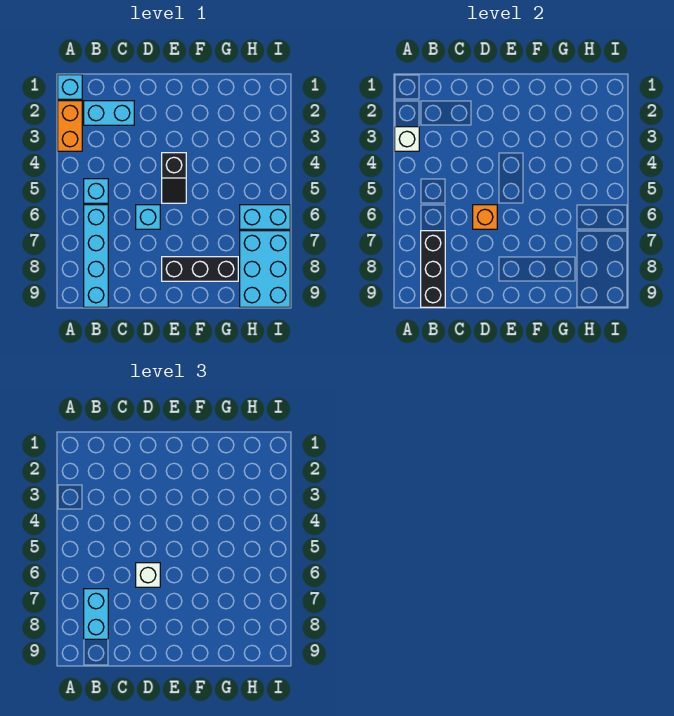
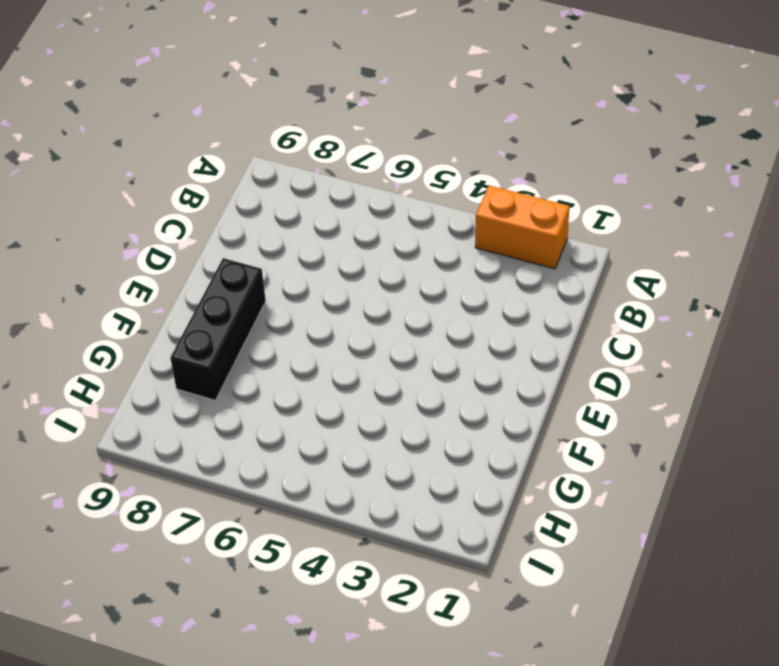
none -> cyan brick A1 level 1
none -> cyan brick B2:C2 level 1
none -> cyan brick B5 level 1

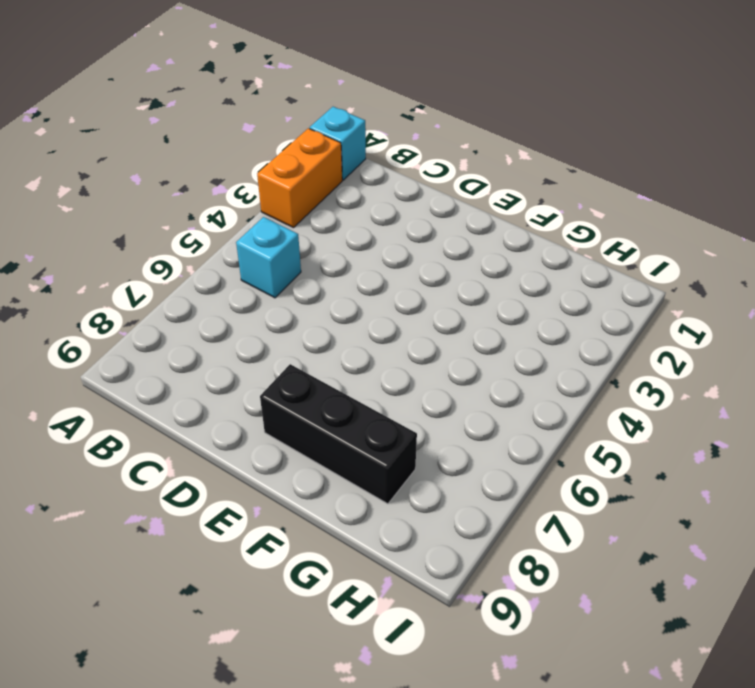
none -> cyan brick B2:C2 level 1
none -> cyan brick B6:B9 level 1
none -> cyan brick D6 level 1

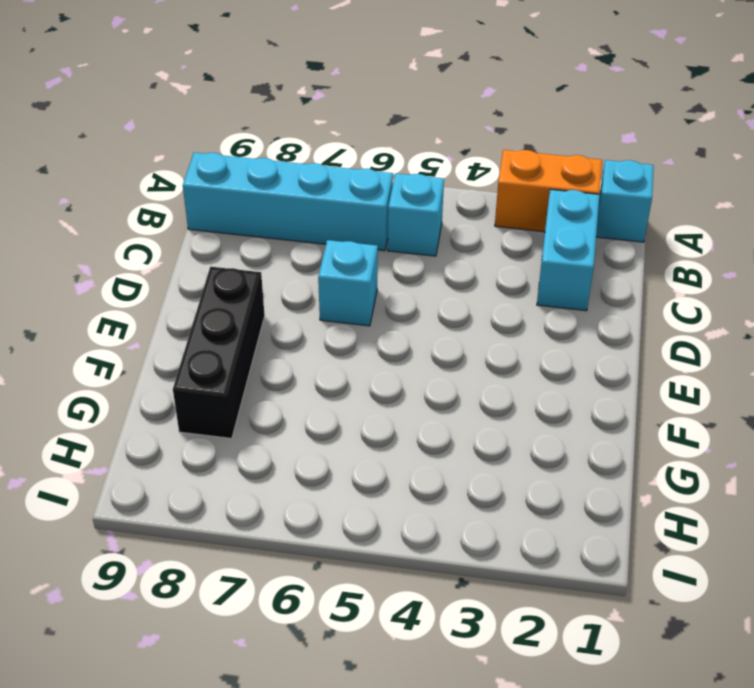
none -> black slope E4:E5 level 1 top 4
none -> cyan brick H6:I6 level 1
none -> cyan brick H7:I9 level 1

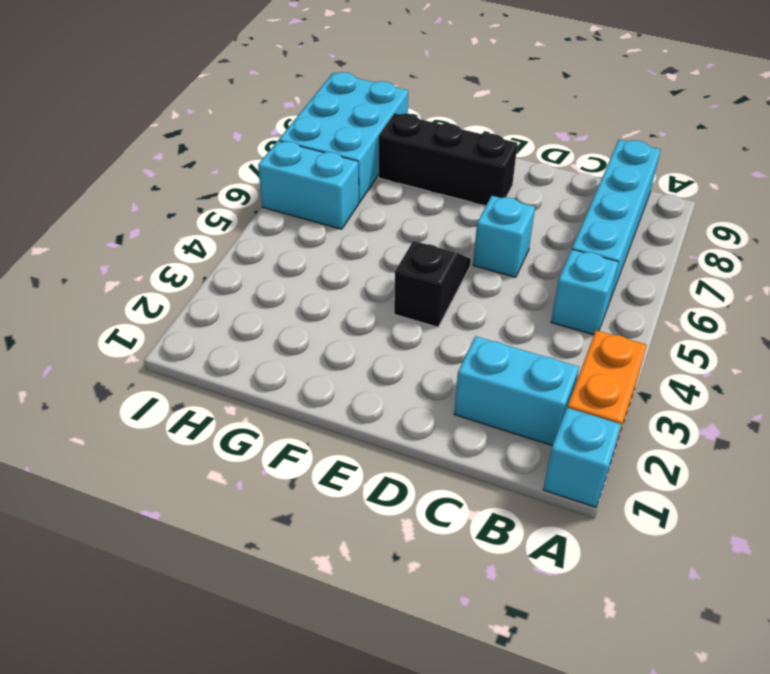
none -> white brick A3 level 2
none -> black brick B7:B9 level 2
none -> orange brick D6 level 2

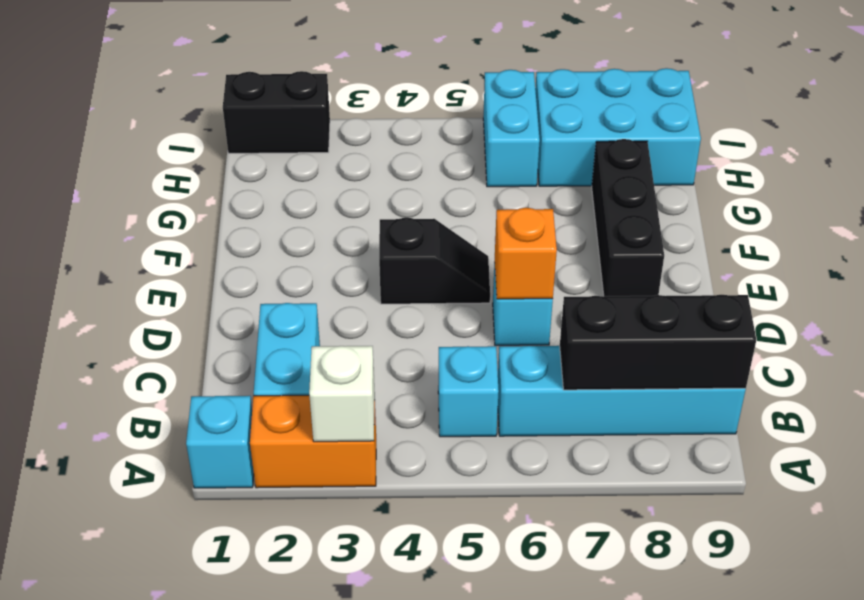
black brick I1:I2 level 1 -> none
none -> cyan brick B7:B8 level 3
none -> white brick D6 level 3

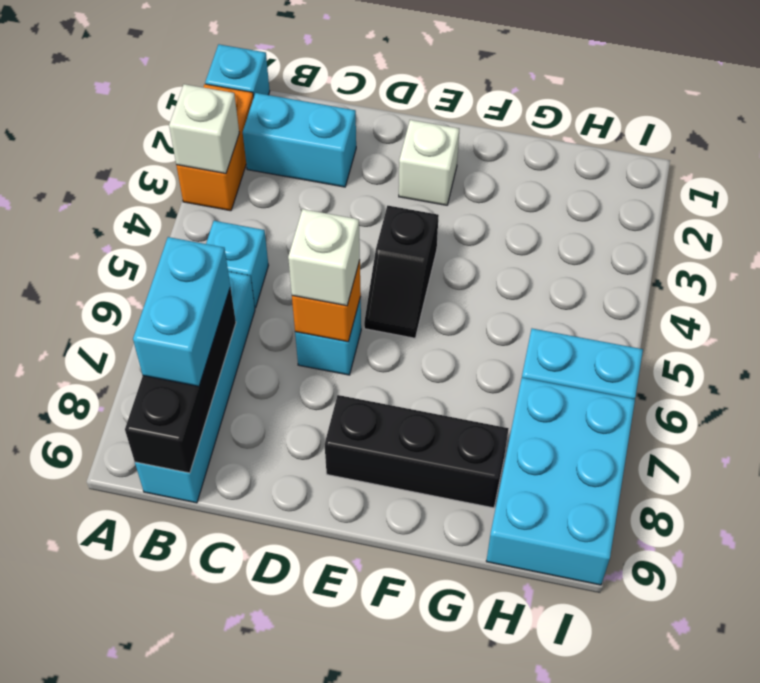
white brick E2 level 1 -> none

